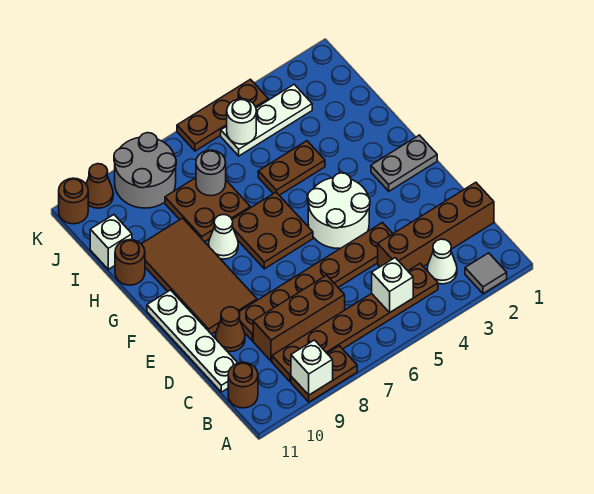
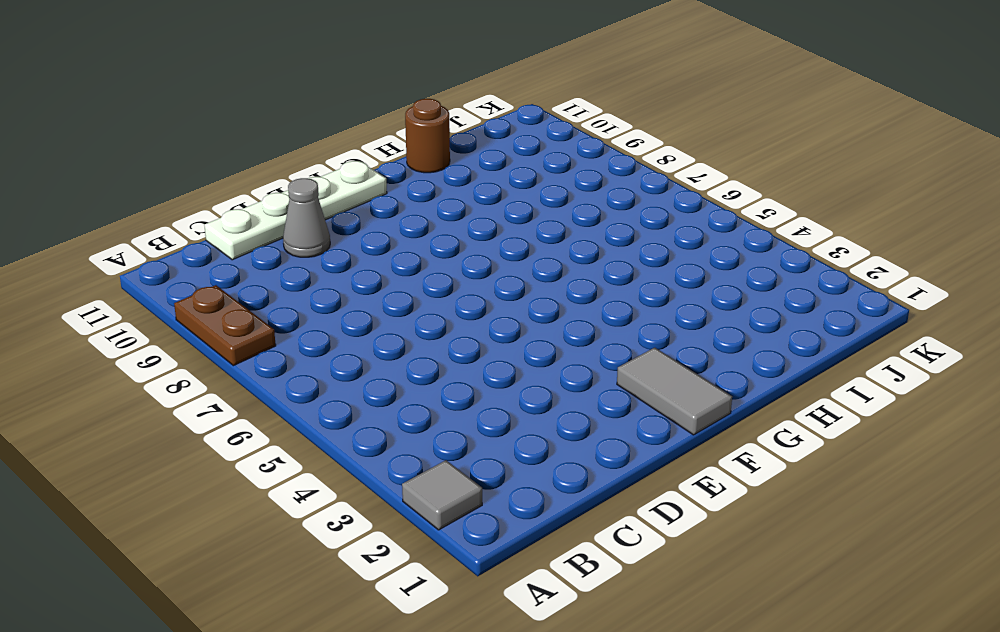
grey cone D10 level 1 -> brown cone D10 level 1
grey tile F1:F2 level 1 -> grey plate F1:F2 level 1
none -> white cone B3 level 1
none -> brown plate B4:B9 level 1
none -> brown round brick B11 level 1

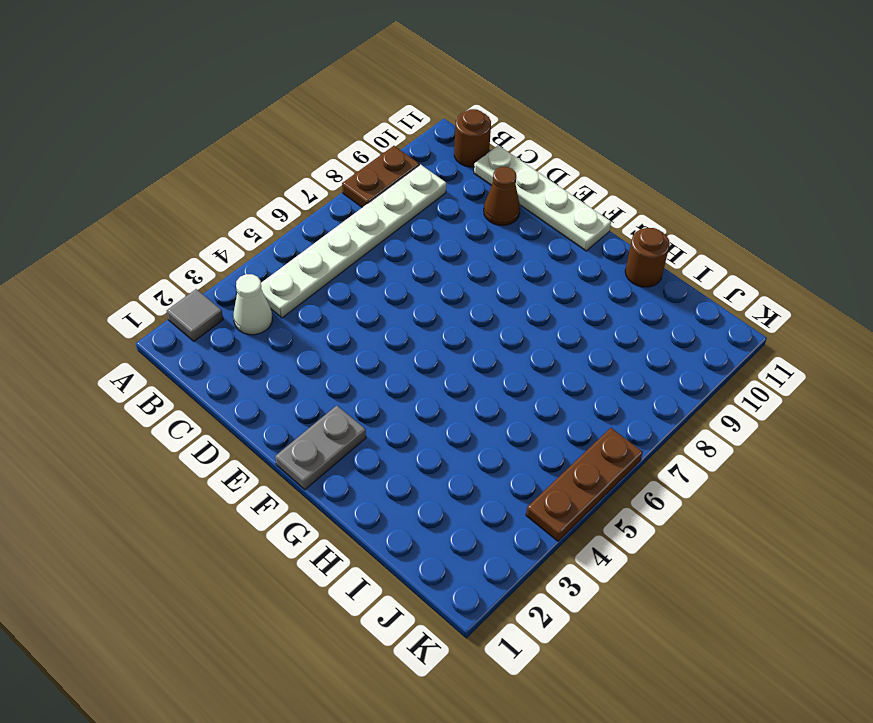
white plate B4:B9 level 1 -> brown plate B4:B9 level 1
none -> brown brick C1:C4 level 1
none -> brown brick C7:C9 level 1
none -> brown plate D4:D9 level 1

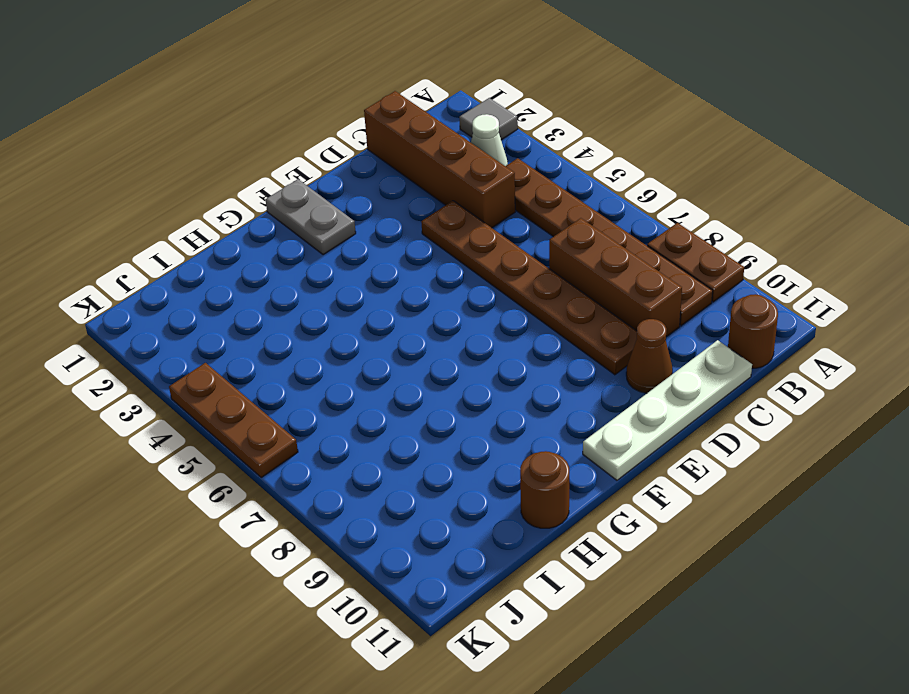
none -> white round brick E4:F5 level 1
none -> brown tile E9:H10 level 1
none -> brown plate F6:G7 level 1

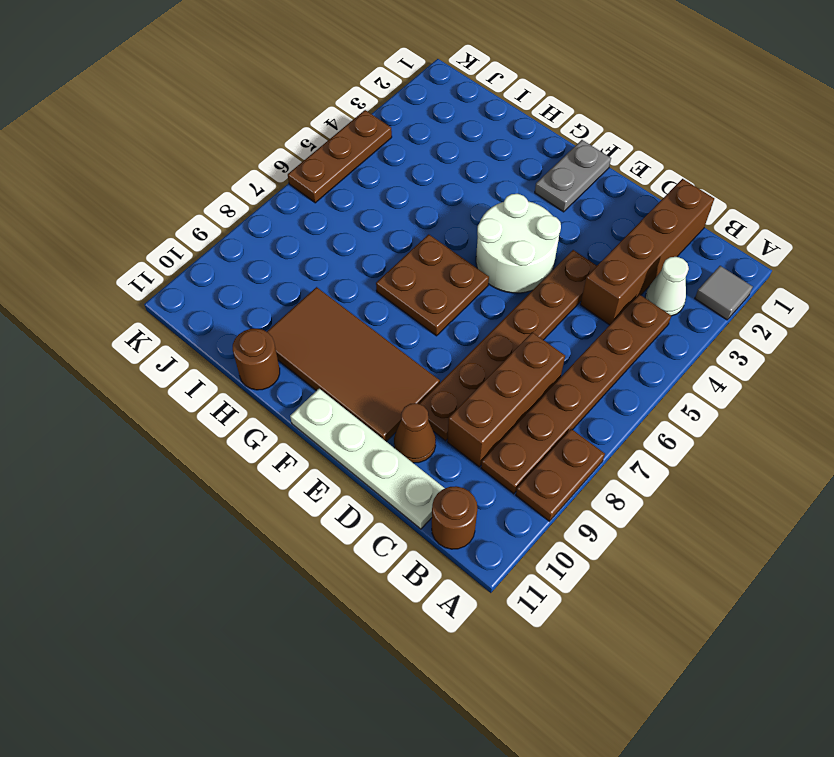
none -> white cone G8 level 1
none -> brown plate H4:H5 level 1
none -> brown plate H7:I8 level 1

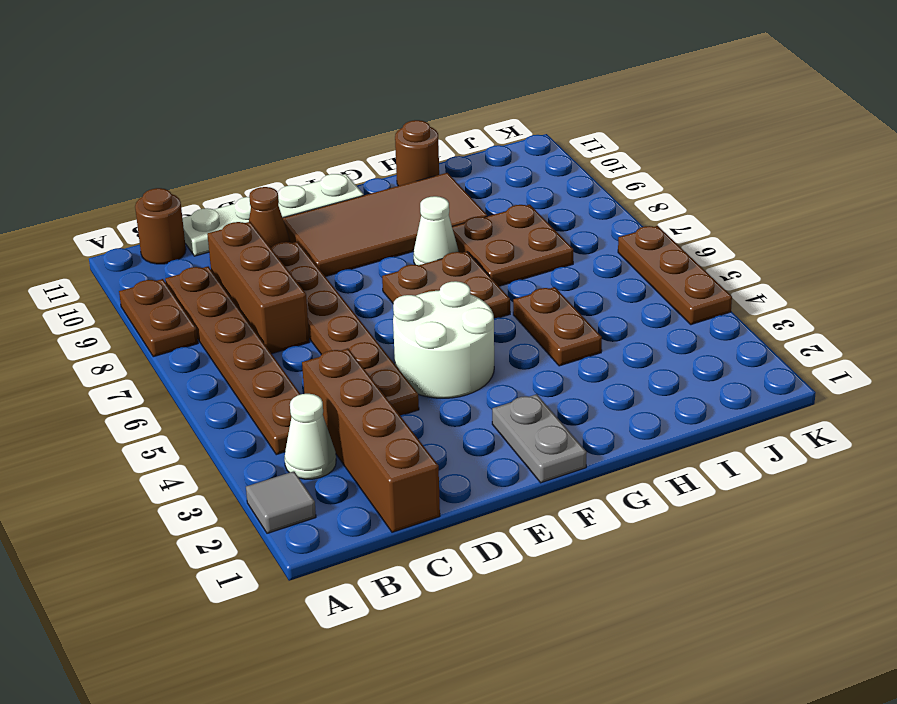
none -> white brick I11 level 1
none -> white plate J3:J5 level 1
none -> grey round brick J8:K9 level 1

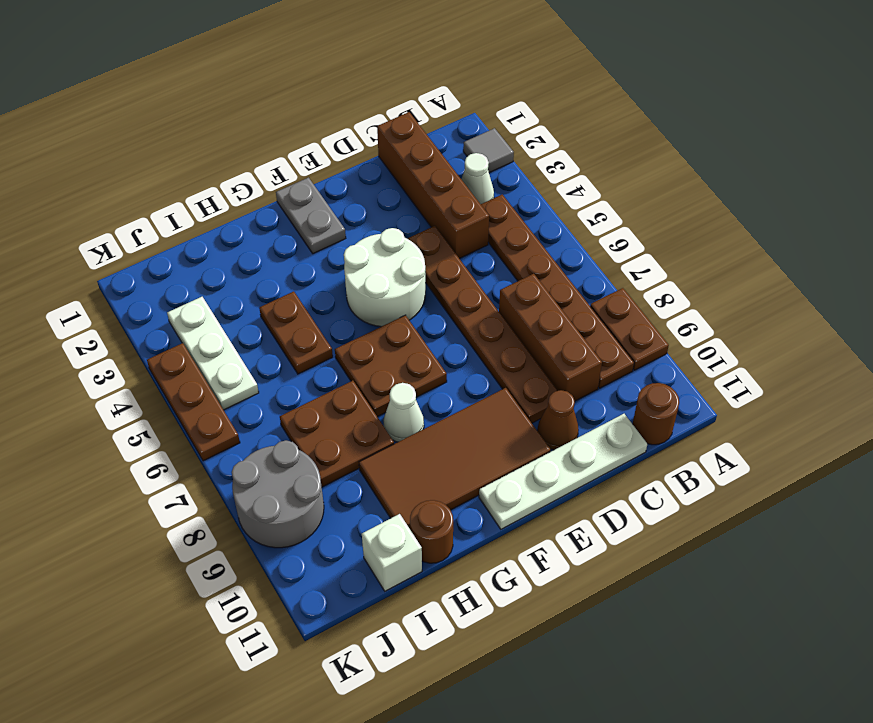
none -> brown cone K10 level 1
none -> brown round brick K11 level 1
none -> white brick A9 level 2

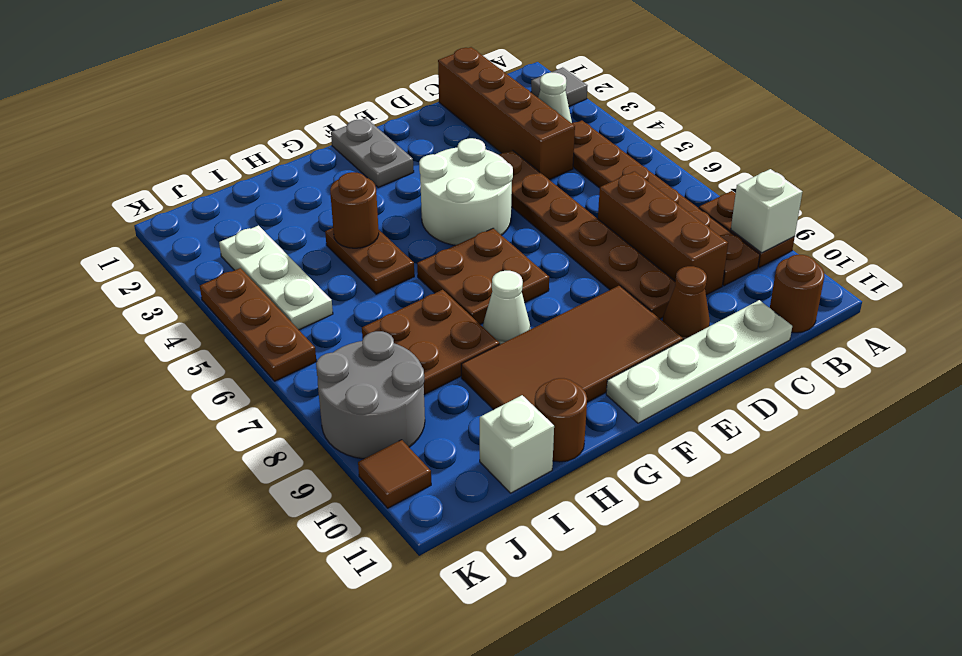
brown round brick H4 level 2 -> brown round brick K11 level 1
brown tile K10 level 1 -> brown cone K10 level 1
none -> white brick B5 level 2
none -> grey round brick I7 level 2
none -> white round brick J5 level 2

